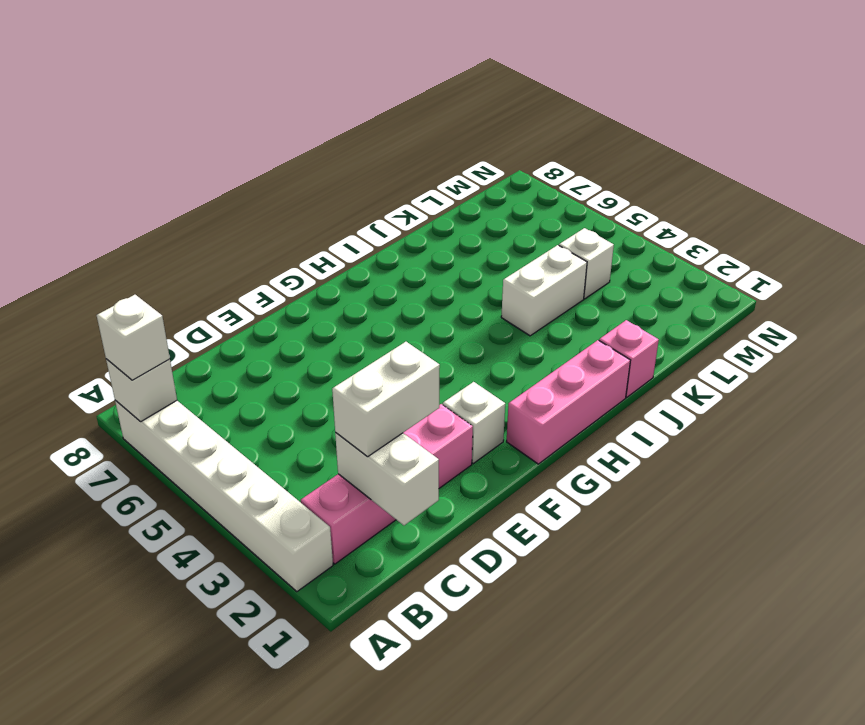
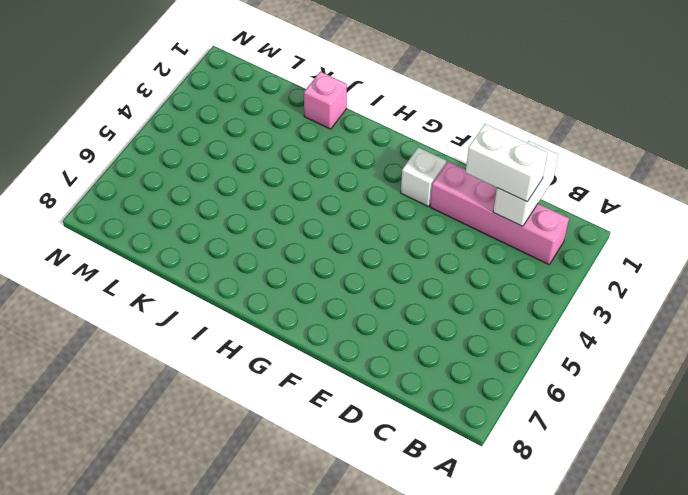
none -> white brick A2:A7 level 1
none -> pink brick G1:I1 level 1

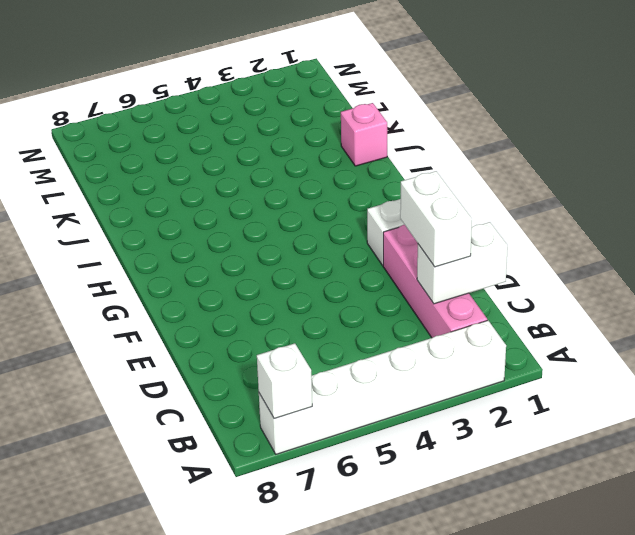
none -> pink brick G1:I1 level 1
none -> white brick J4:K4 level 1

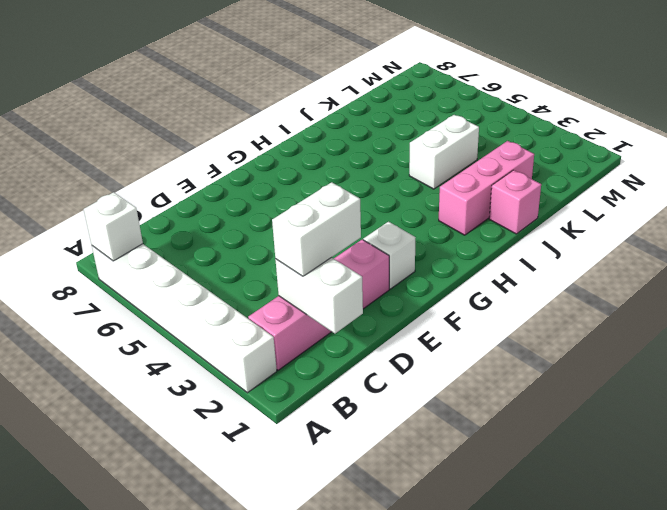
pink brick I2:K2 level 1 -> pink brick G1:I1 level 1
none -> white brick L4 level 1
none -> white brick A7 level 3

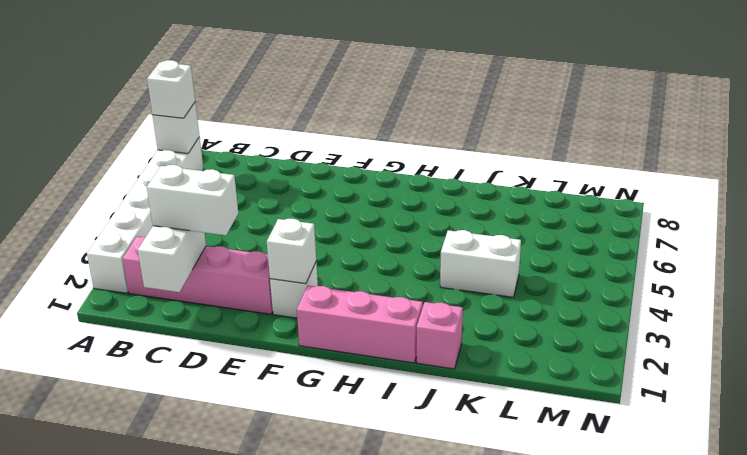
white brick F2 level 2 -> white brick L4 level 1

